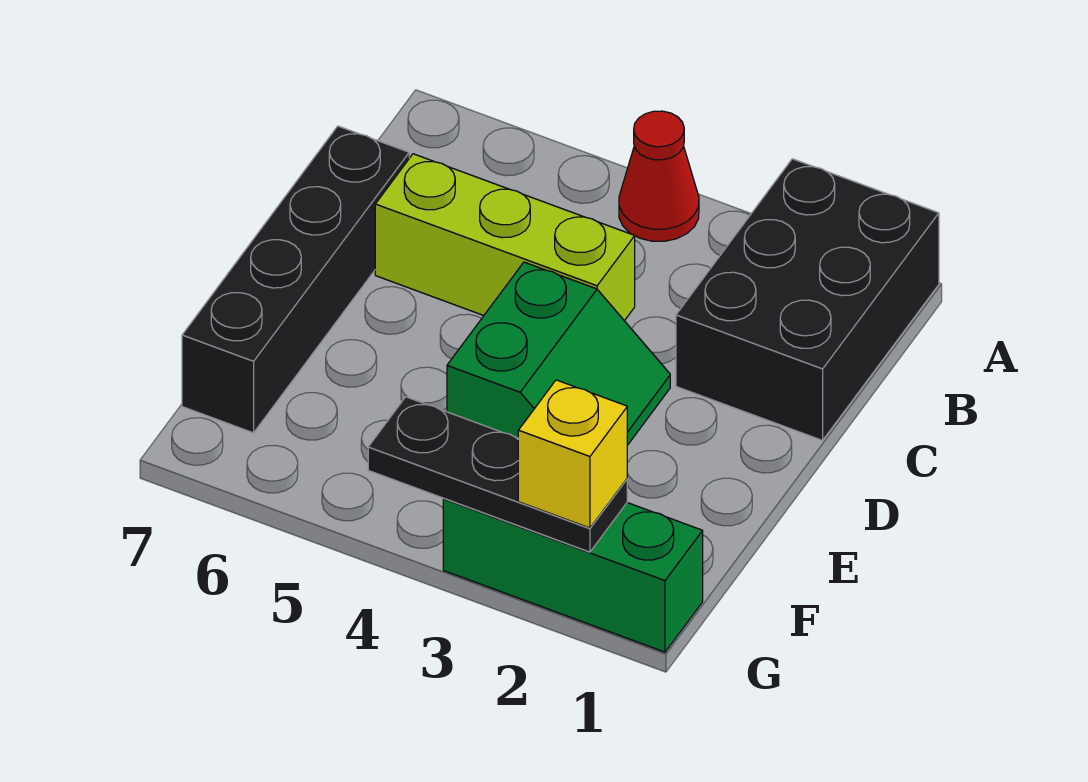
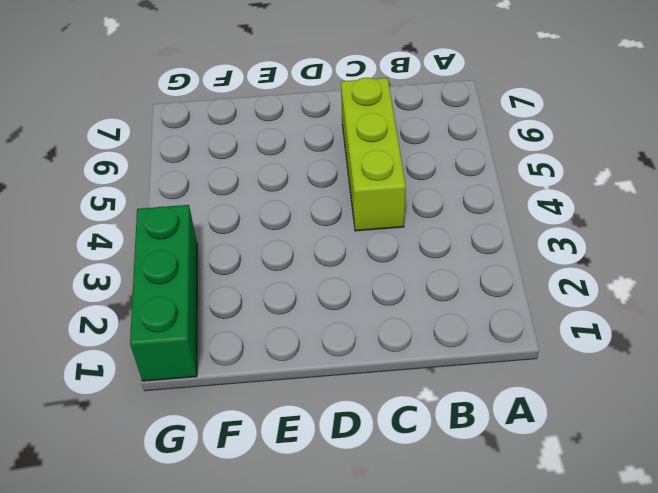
none -> black brick A1:C2 level 1
none -> red cone A4 level 1

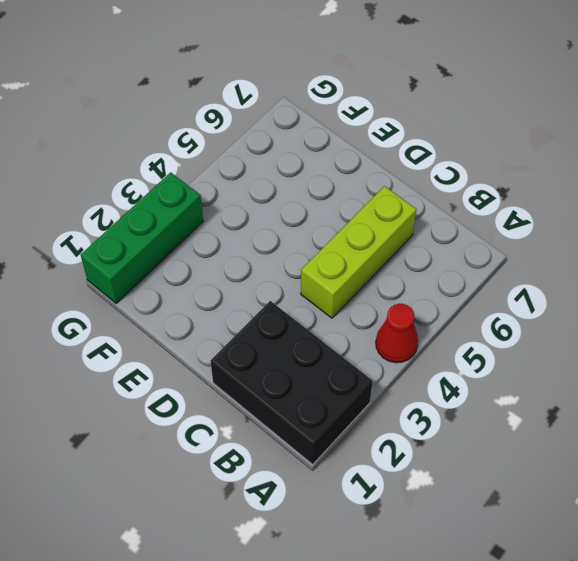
none -> black brick C7:F7 level 1
none -> green slope D3:E4 level 1 top 4

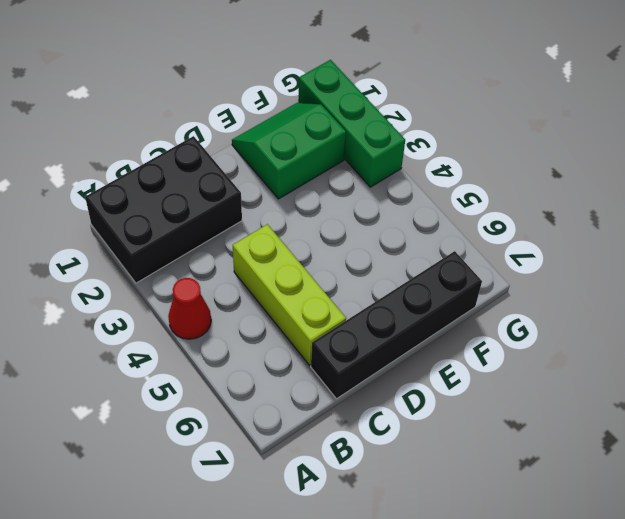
green slope E1:F2 level 1 top 2 -> green slope D3:E4 level 1 top 4
none -> black plate G2:G4 level 2
none -> yellow brick G2 level 3

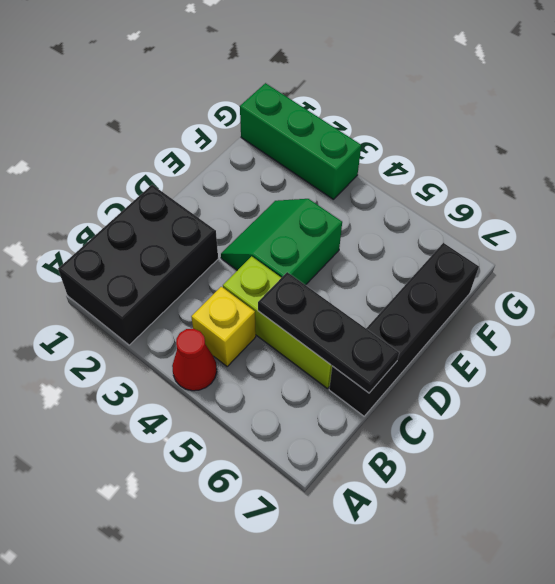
yellow brick B4 level 1 -> yellow brick G2 level 3
black plate C5:C7 level 2 -> black plate G2:G4 level 2

